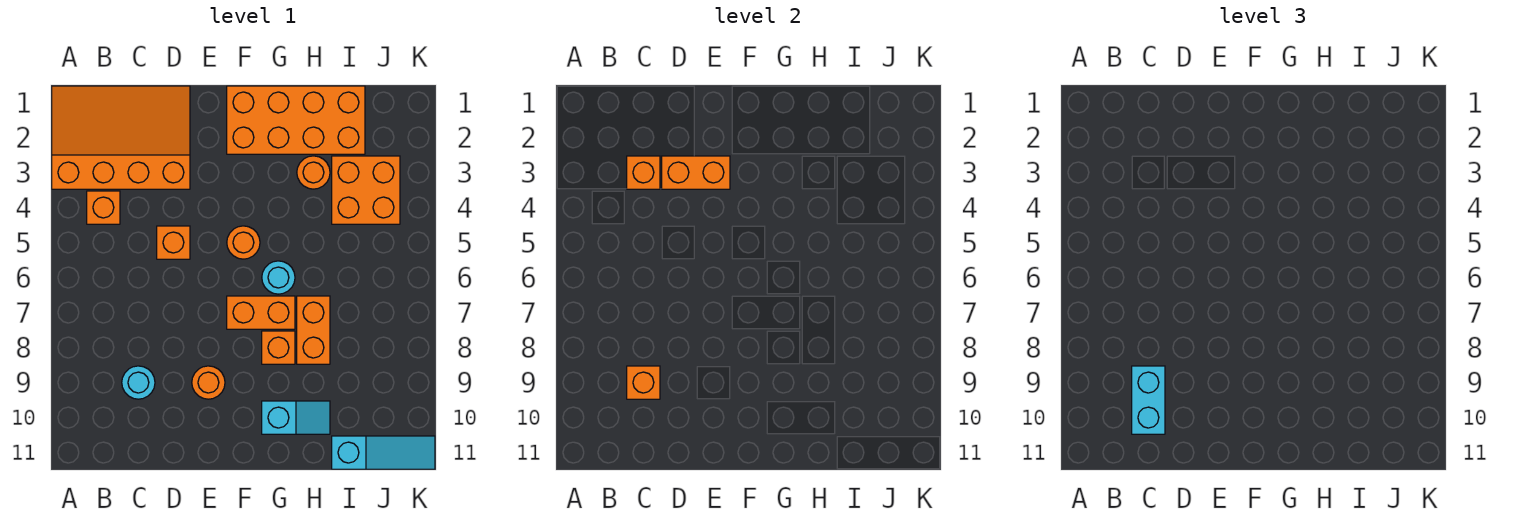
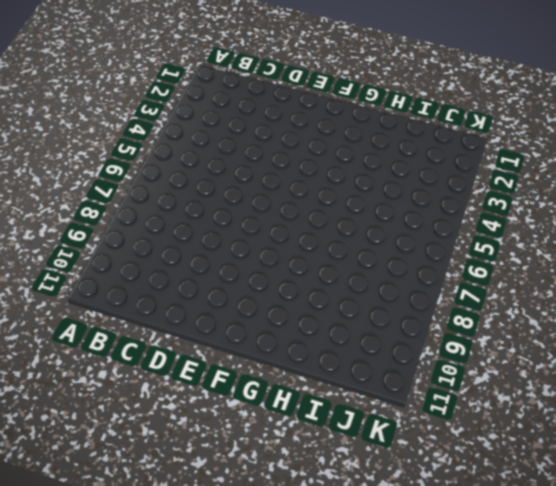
none -> orange slope A1:D3 level 1 top 3
none -> orange brick B4 level 1
none -> cyan round brick C9 level 1

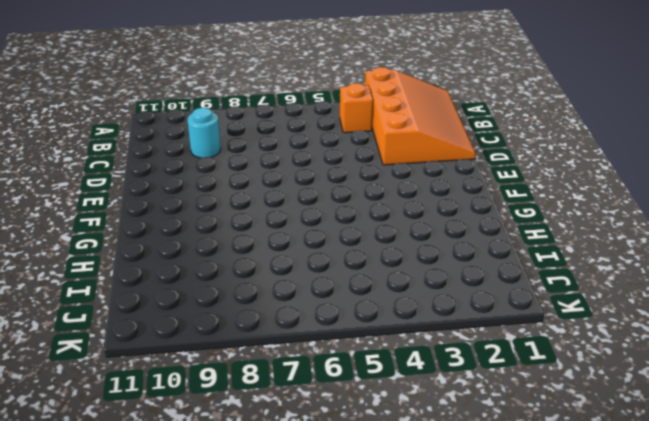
none -> orange brick D5 level 1
none -> orange round brick E9 level 1
none -> orange brick F1:I2 level 1

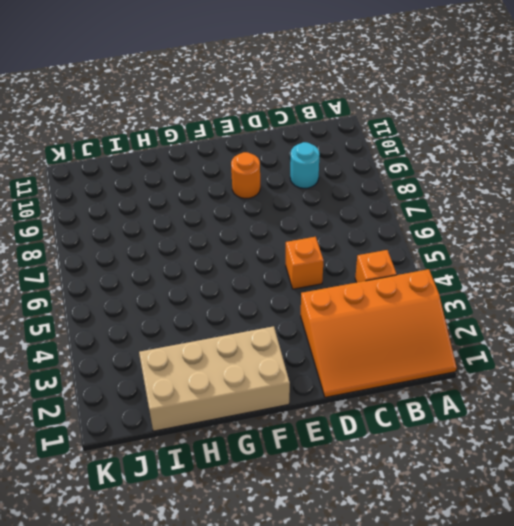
tan brick F1:I2 level 1 -> orange brick F1:I2 level 1
none -> orange round brick F5 level 1
none -> orange brick F7:G7 level 1
none -> cyan round brick G6 level 1

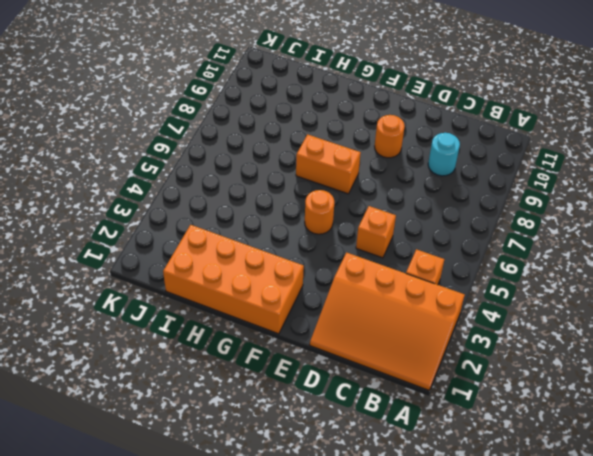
none -> cyan round brick G6 level 1
none -> orange brick G8 level 1
none -> cyan slope G10:H10 level 1 top G

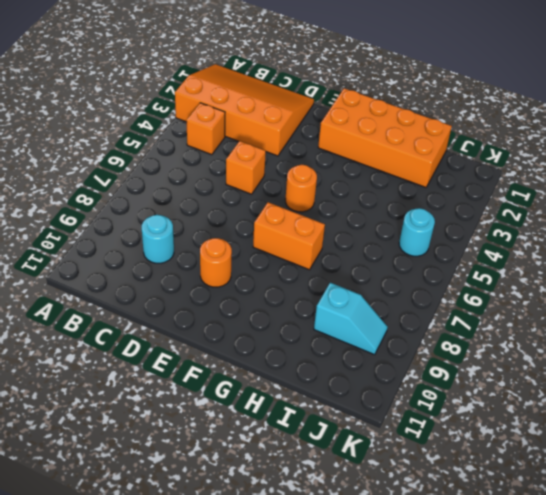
cyan slope I9:J9 level 1 top I -> cyan slope G10:H10 level 1 top G
cyan round brick J5 level 1 -> cyan round brick G6 level 1
none -> orange brick G8 level 1
none -> orange round brick H3 level 1
none -> orange brick H7:H8 level 1

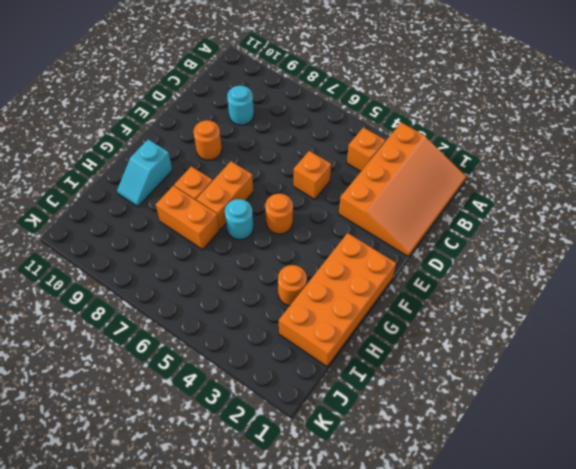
none -> orange brick I3:J4 level 1
none -> cyan slope I11:K11 level 1 top I
none -> orange brick C3 level 2

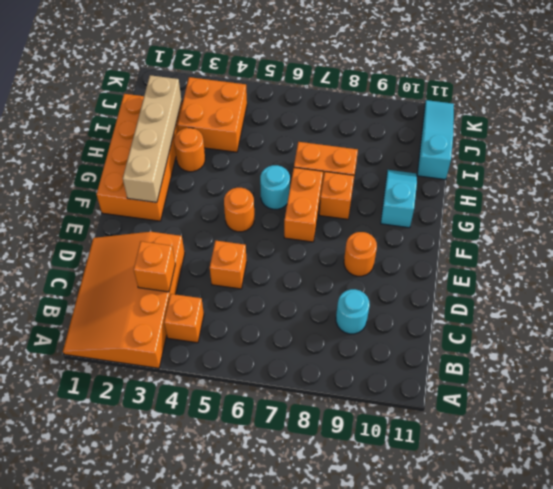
tan brick F2:I2 level 2 -> none
none -> orange brick C9 level 2
none -> orange brick D3:E3 level 2
none -> cyan brick C9:C10 level 3

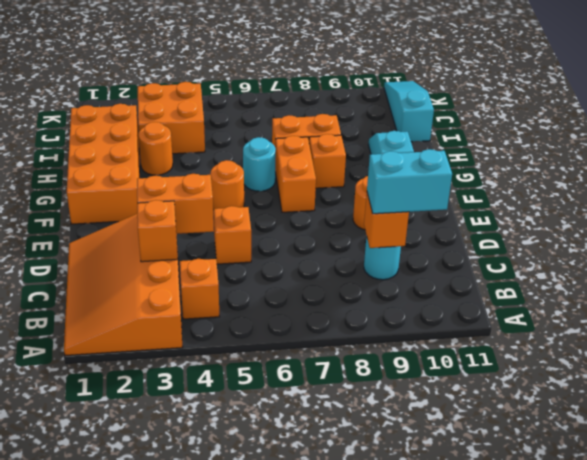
orange brick D3:D4 level 2 -> orange brick D3:E3 level 2

